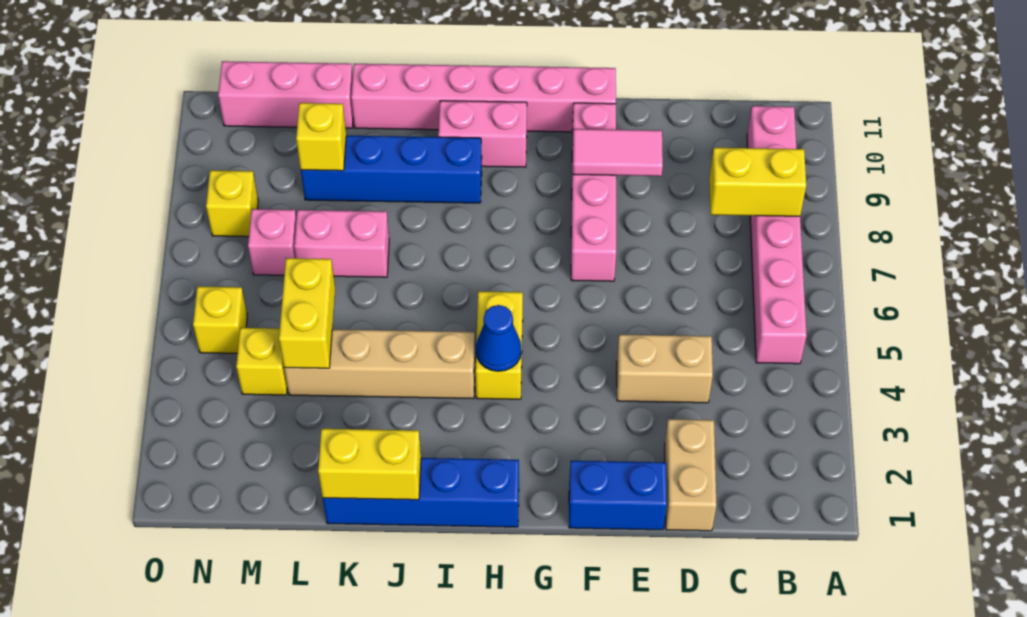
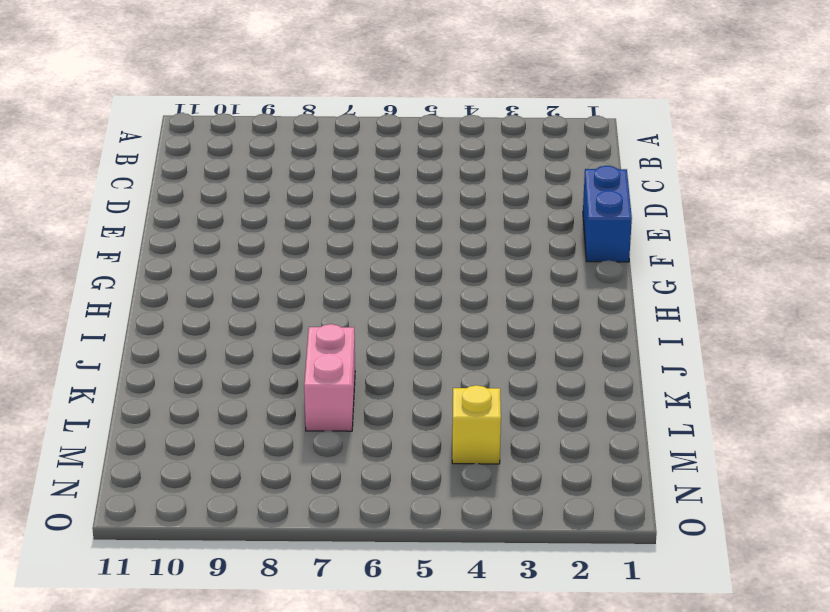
none -> pink brick B5:B10 level 1
none -> tan brick D1:D2 level 1
none -> tan brick D4:E4 level 1

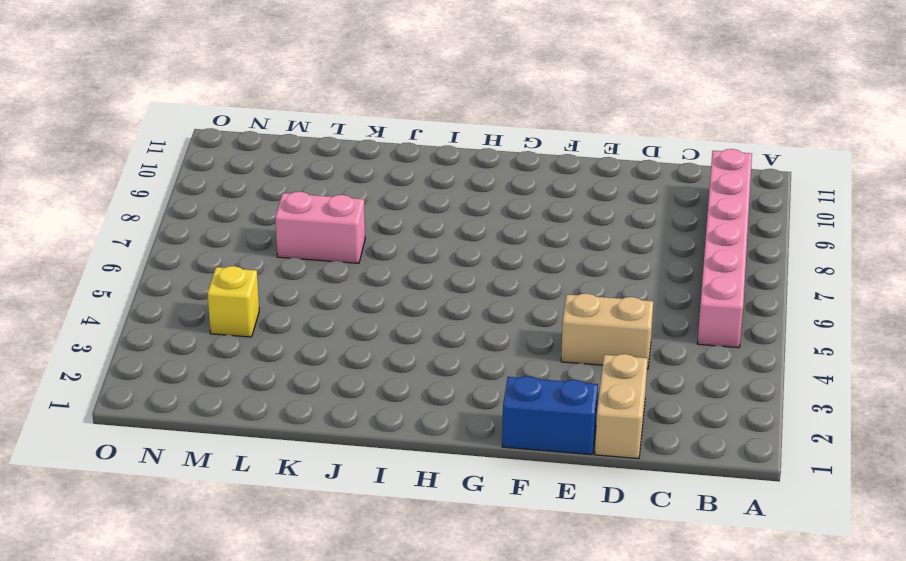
none -> pink brick F7:F10 level 1
none -> pink brick F11:K11 level 1
none -> blue brick H1:K1 level 1

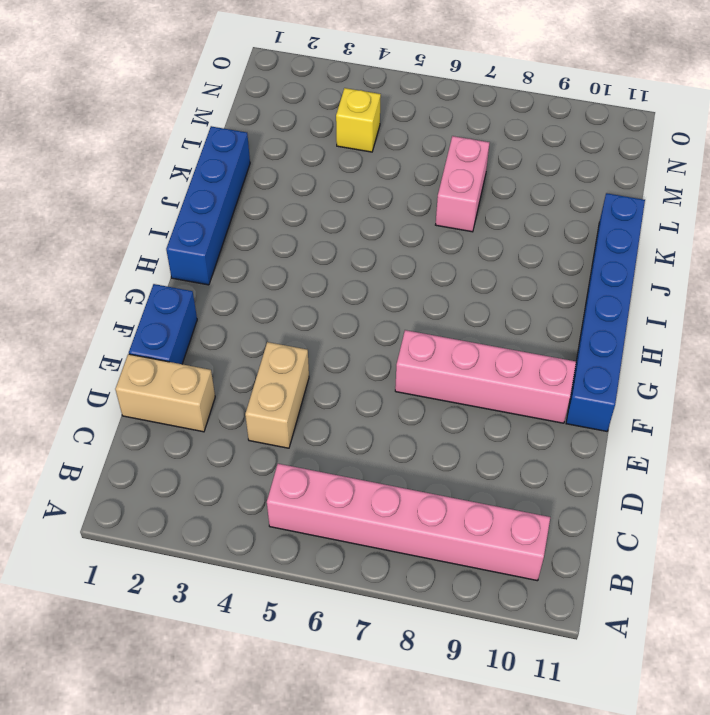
blue brick F11:K11 level 1 -> pink brick F11:K11 level 1
none -> yellow brick H4:H5 level 1
none -> pink brick H10:I10 level 1
none -> tan brick I4:L4 level 1

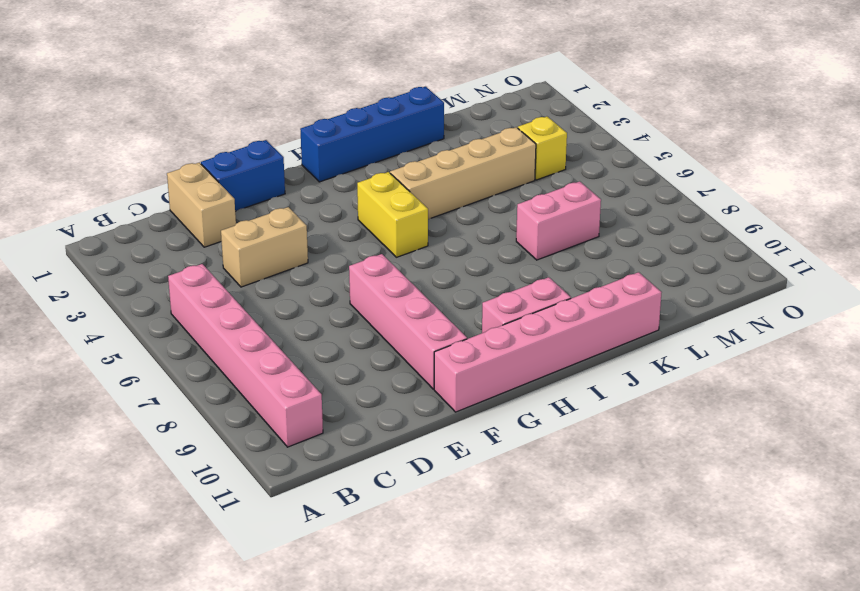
none -> blue brick I9:L9 level 1
none -> pink brick L11:N11 level 1
none -> pink brick M7 level 1

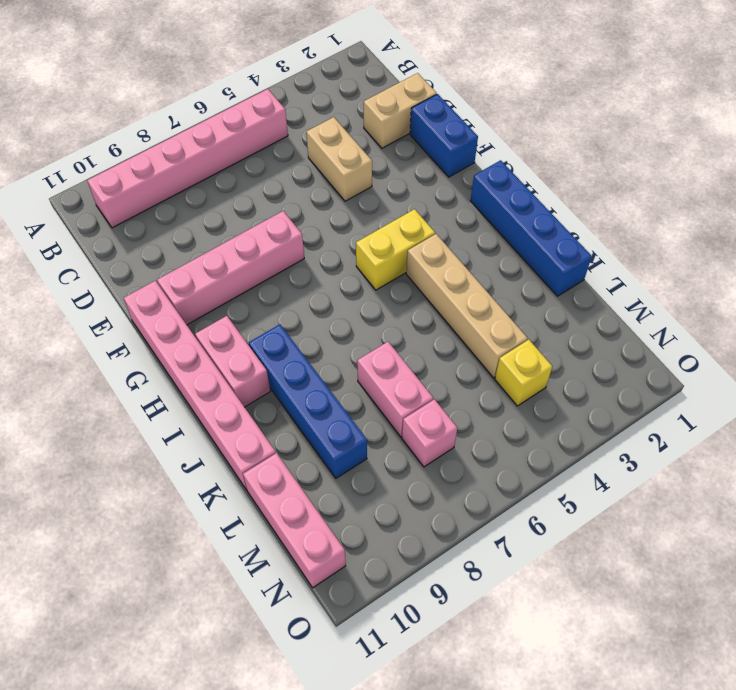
none -> yellow brick N5 level 1
none -> yellow brick N8 level 1
none -> yellow brick B8:C8 level 2

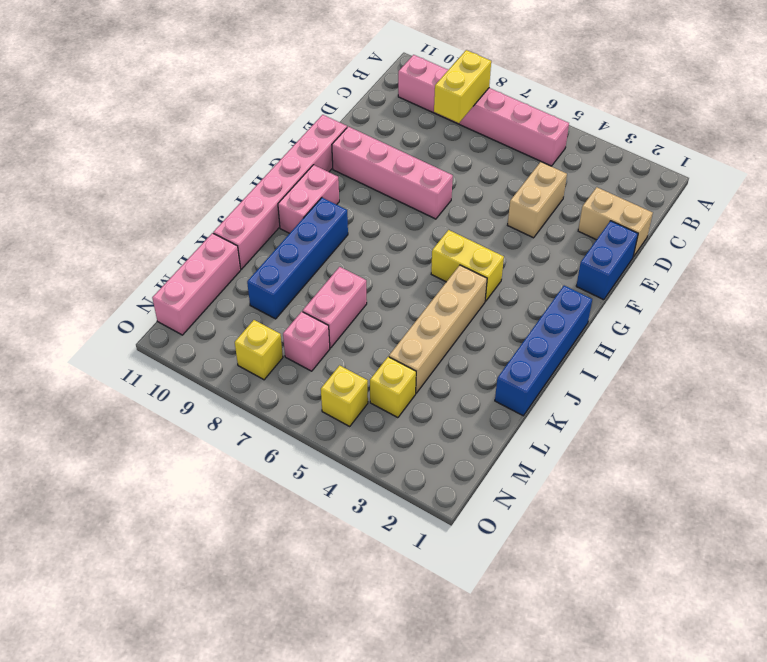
none -> pink tile E9:F9 level 2
none -> blue cone H4 level 2
none -> yellow brick J1:K1 level 2

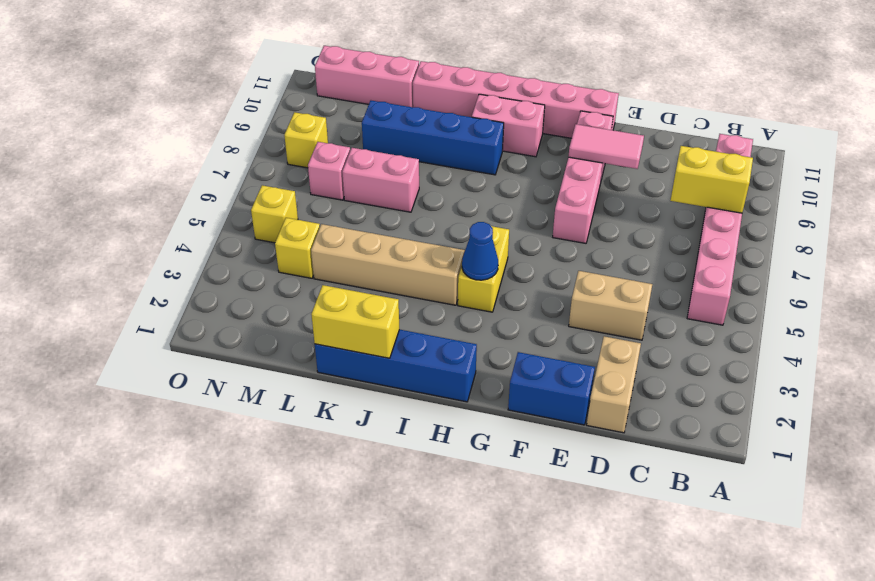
none -> yellow brick L4:L5 level 2
none -> yellow brick L9 level 2

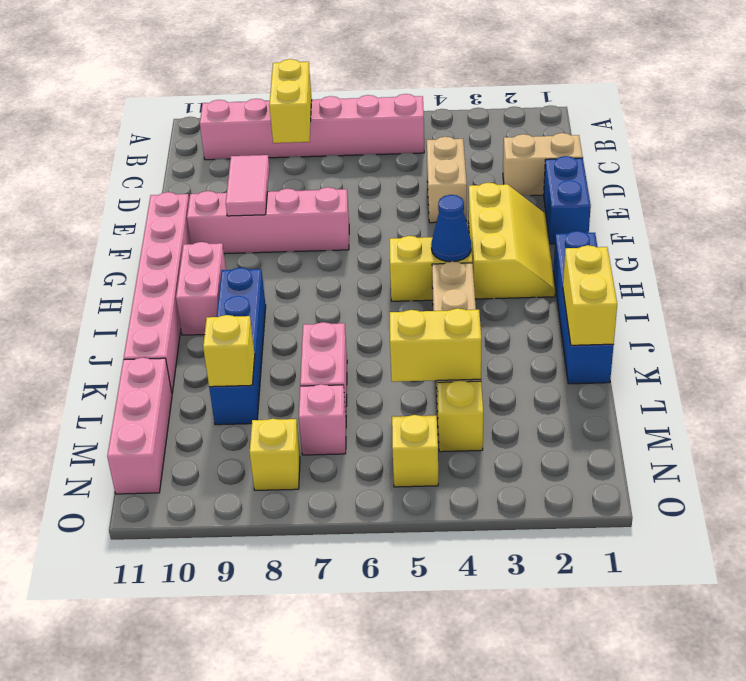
yellow slope F2:H3 level 1 top 3 -> none

